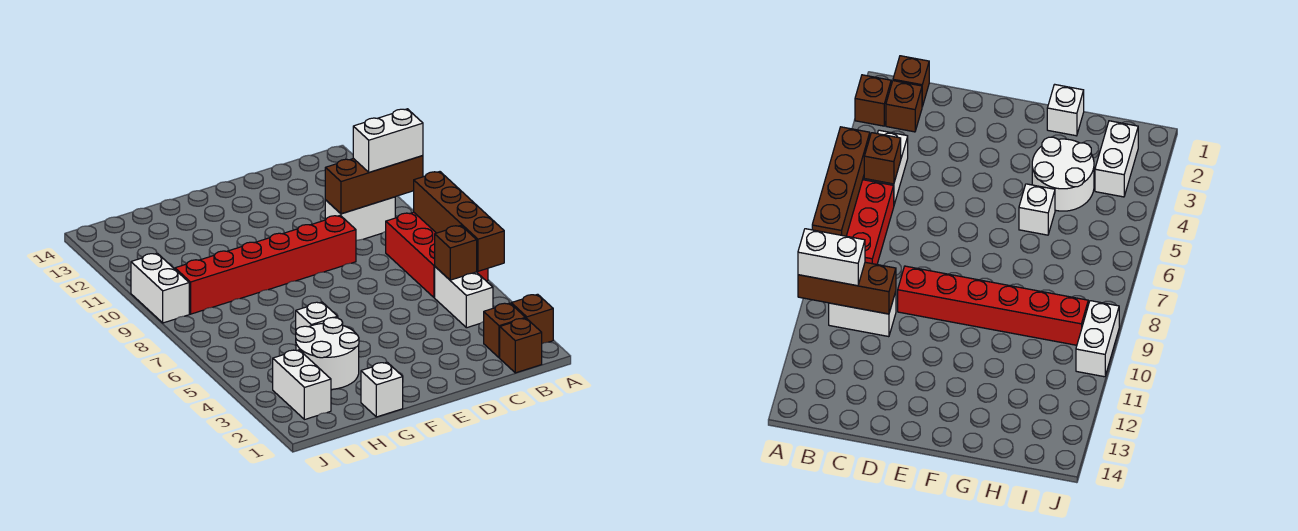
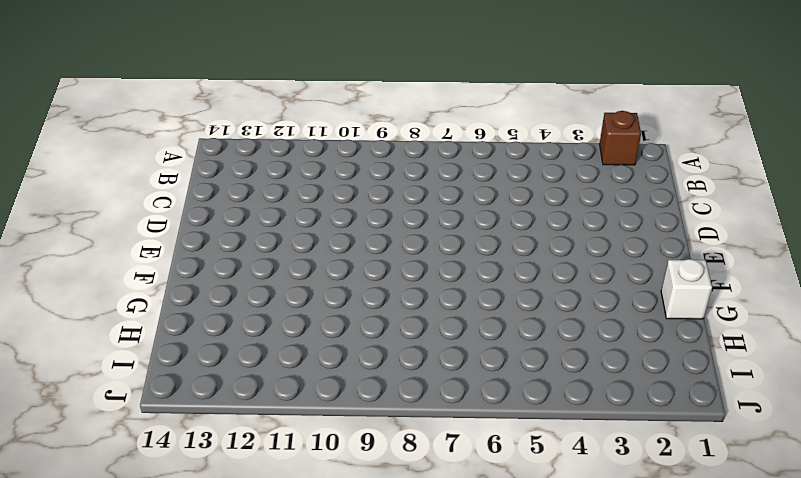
none -> red brick A6:B8 level 1
none -> brown brick B1 level 1
none -> brown brick B2 level 1

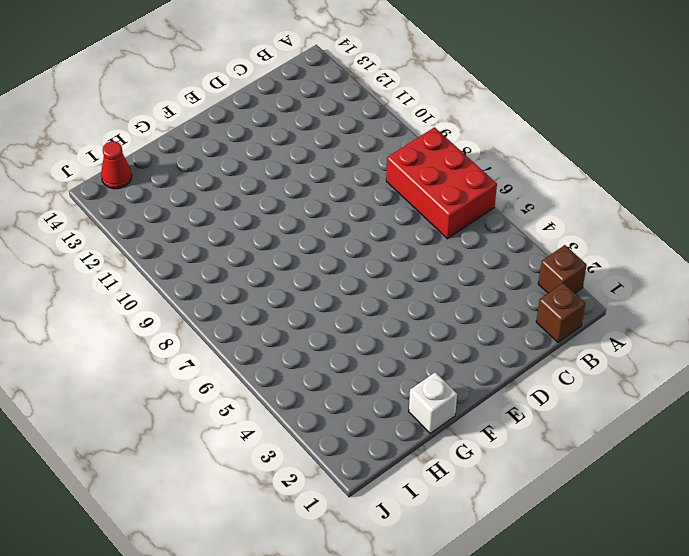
red cone I14 level 1 -> none
none -> brown brick B2 level 1
none -> white brick B4:B5 level 1
none -> white brick B10:C10 level 1

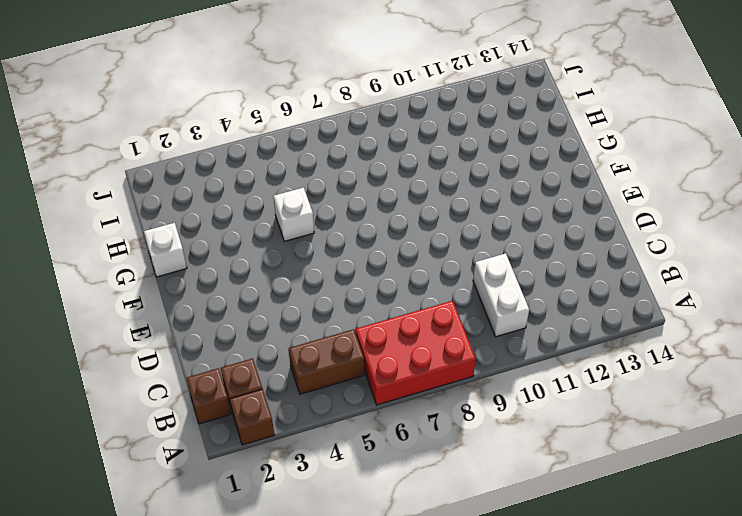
brown brick B4:B5 level 1 -> white brick B4:B5 level 1
none -> red brick D9:I9 level 1
none -> white round brick G3:H4 level 1
none -> white brick I2:I3 level 1

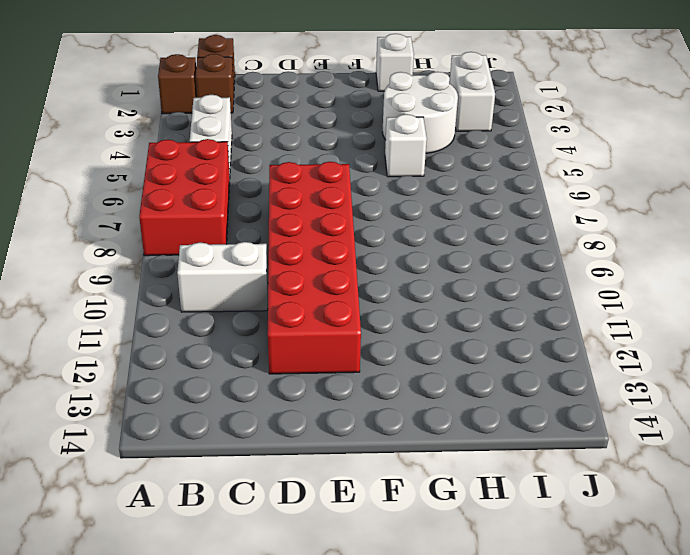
red brick D7:E12 level 1 -> red brick D9:I9 level 1
none -> white brick J9:J10 level 1
none -> brown brick A5:A8 level 2
none -> brown brick A10:C10 level 2

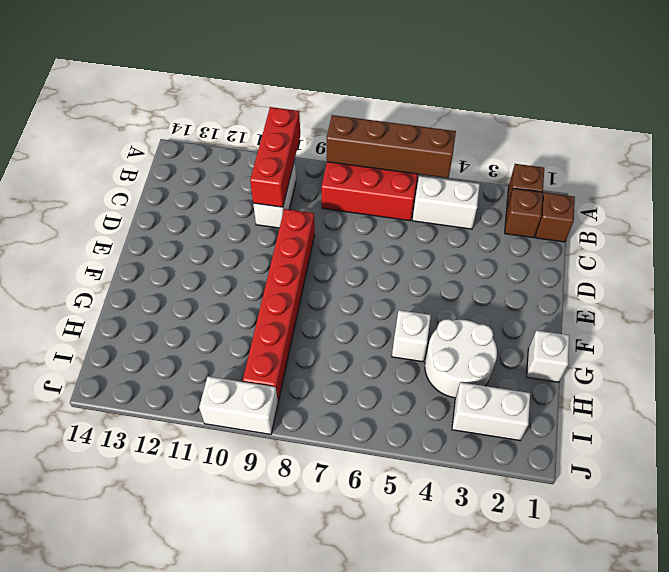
red brick A10:C10 level 2 -> brown brick A10:C10 level 2
none -> brown brick B5 level 2
none -> white brick A10:B10 level 3

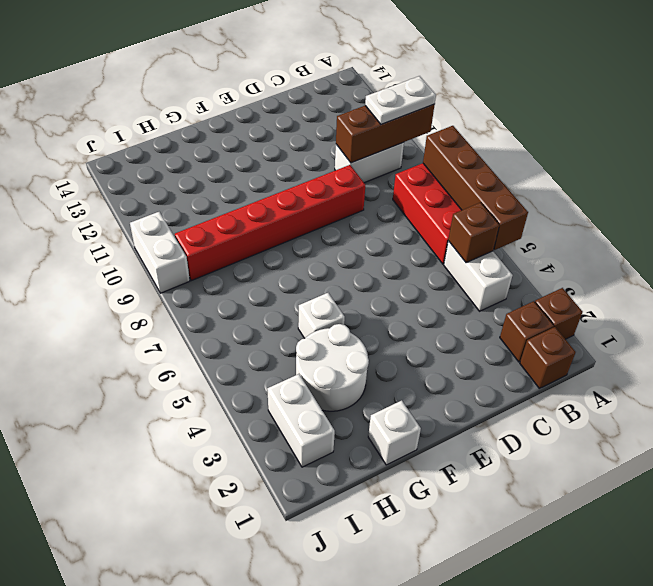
white plate A10:B10 level 3 -> white brick A10:B10 level 3

